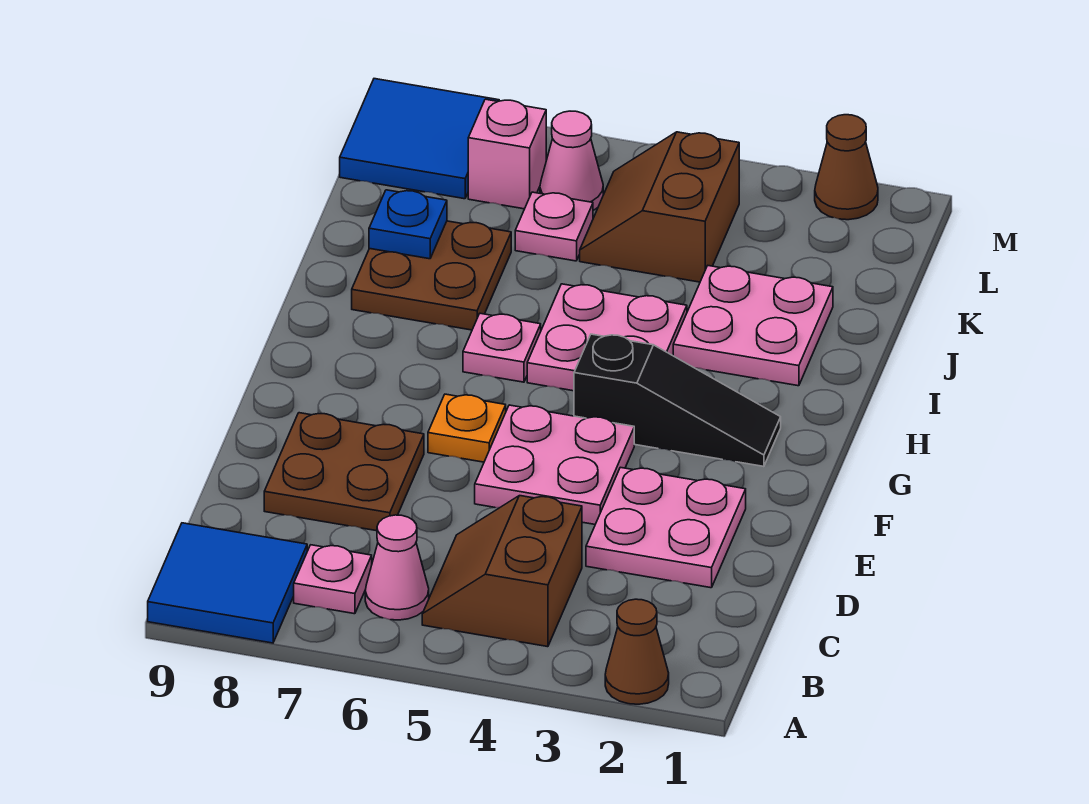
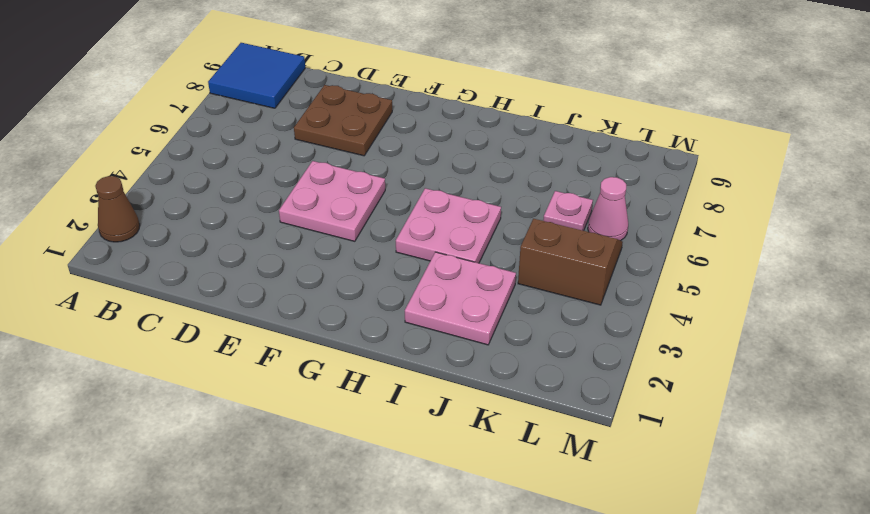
none -> brown slope B4:C5 level 1 top 4
none -> pink cone B6 level 1
none -> pink plate B7 level 1

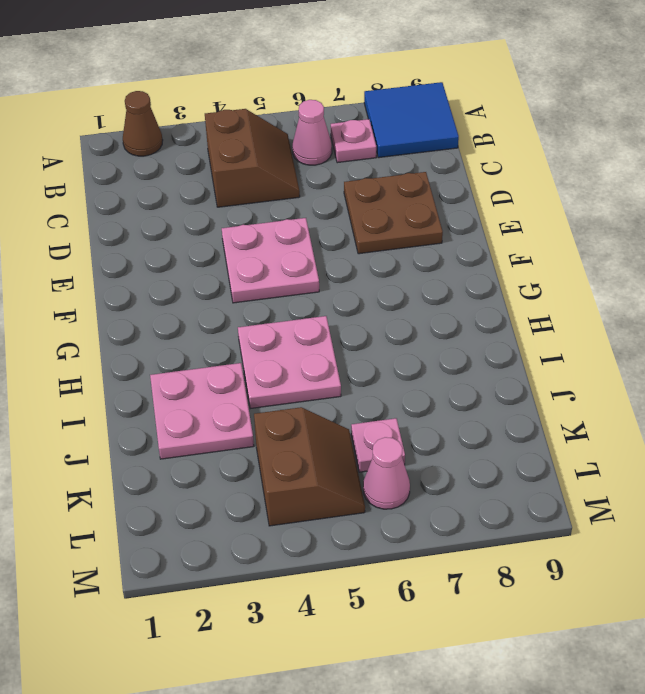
none -> pink plate D2:E3 level 1
none -> orange plate F6 level 1
none -> black slope G2:G4 level 1 top 4

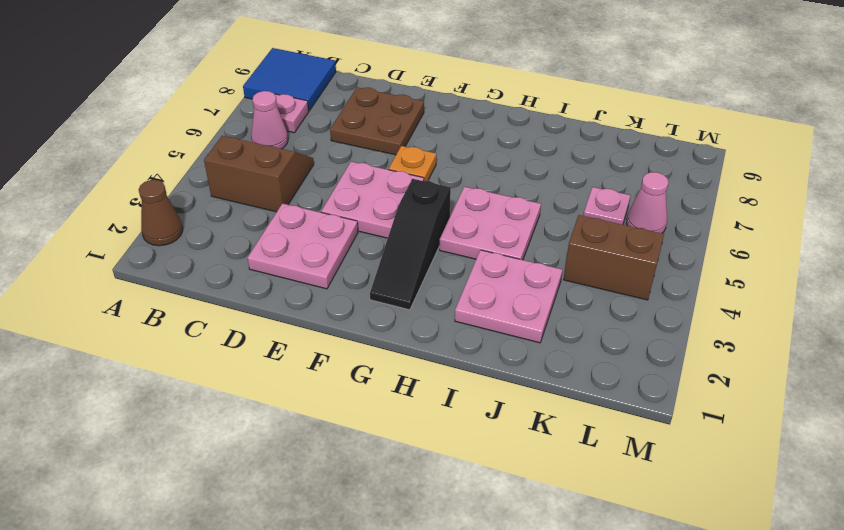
none -> pink plate H6 level 1
none -> brown plate I7:J8 level 1
none -> pink brick L7 level 1

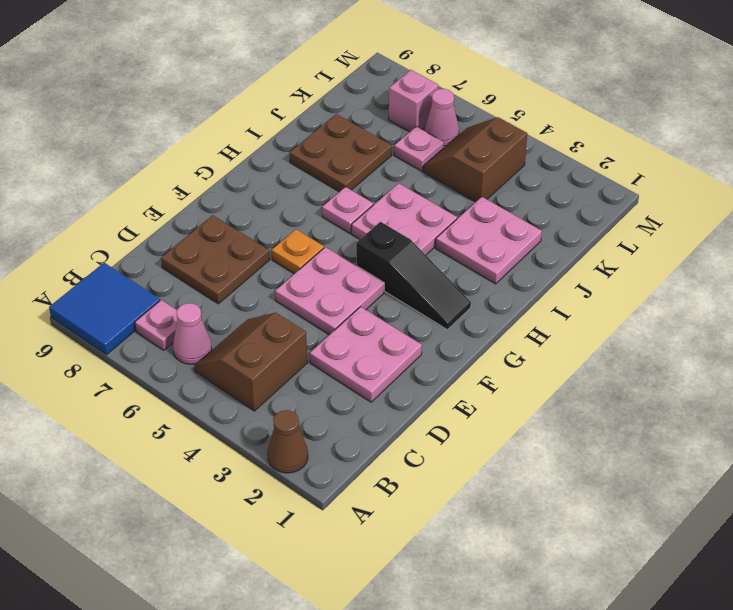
none -> blue tile L8:M9 level 1
none -> brown cone M2 level 1
none -> blue plate J8 level 2

